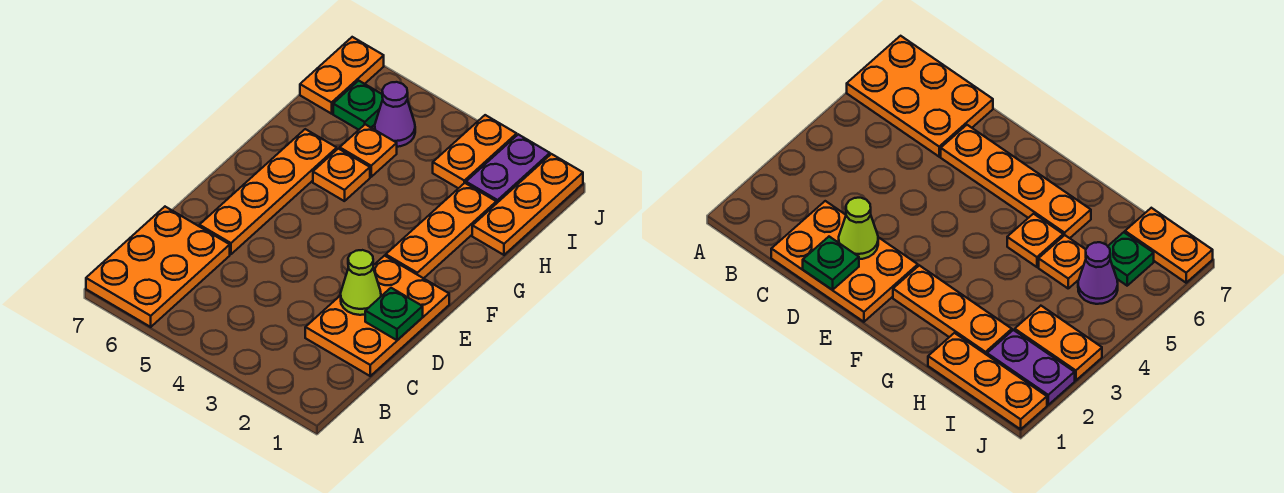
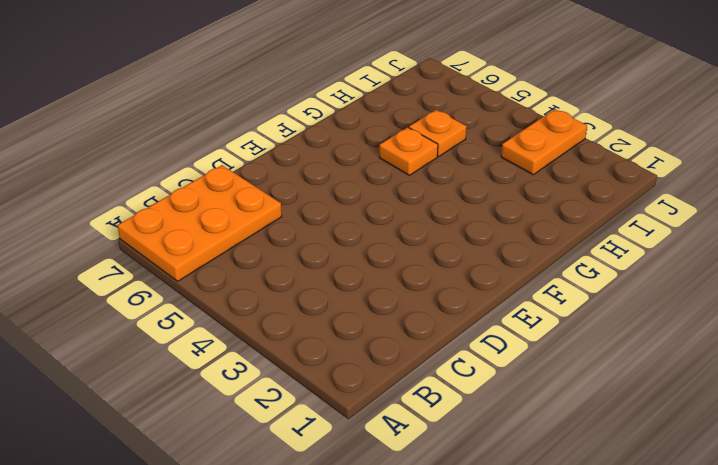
none -> orange plate C1:E2 level 1
none -> orange plate D6:G6 level 1
none -> orange plate F2:H2 level 1

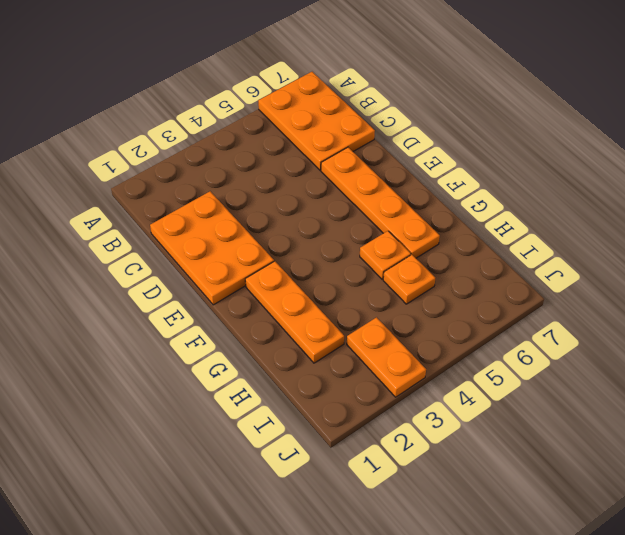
none -> orange plate H1:J1 level 1
none -> purple plate I2:J2 level 1
none -> purple cone I5 level 1

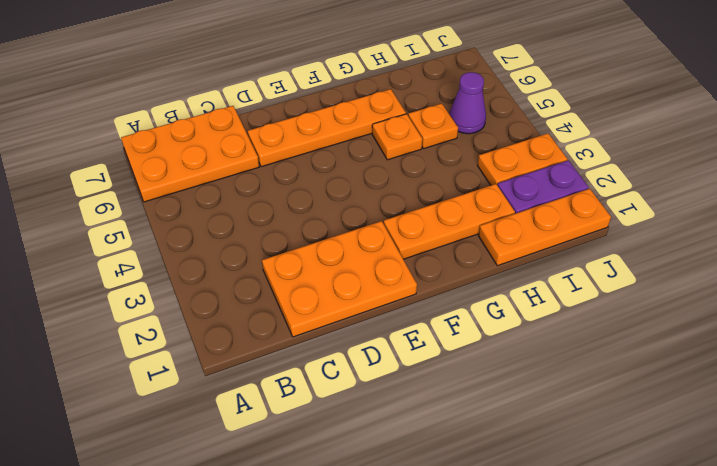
none -> green plate I6 level 1
none -> orange plate I7:J7 level 1
none -> green plate D1 level 2

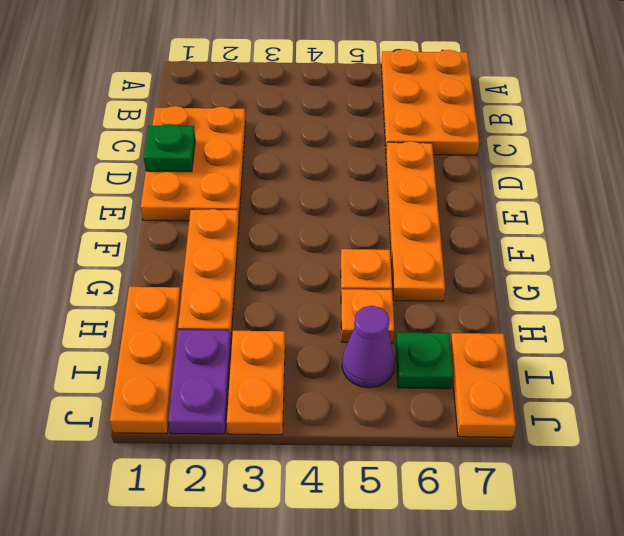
none -> lime cone D2 level 2

